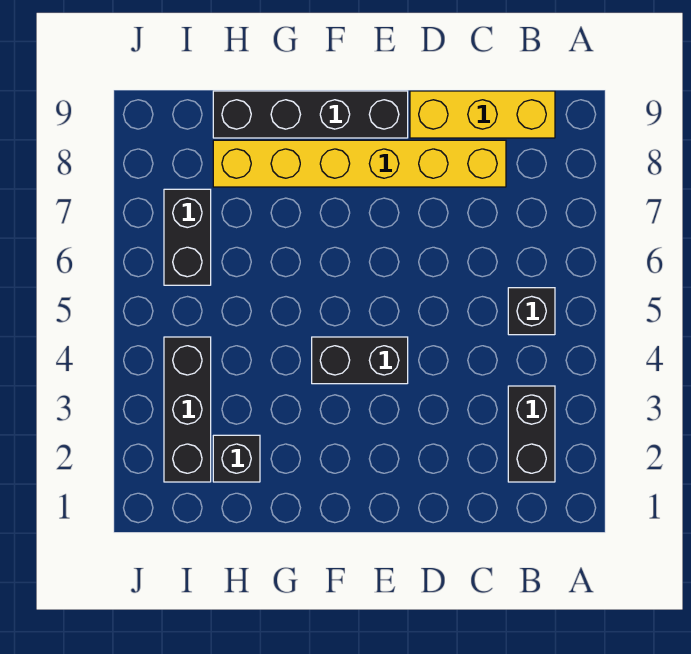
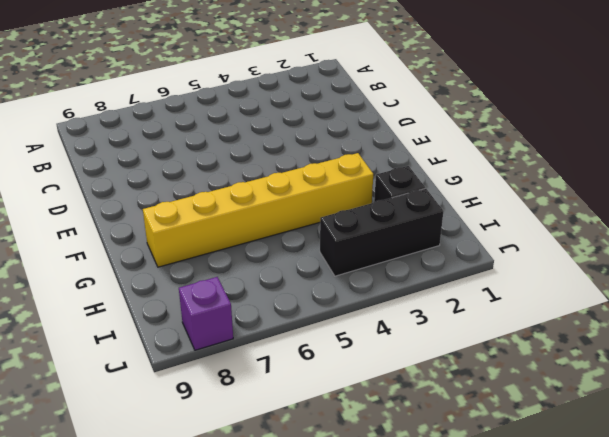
yellow brick G3:G8 level 1 -> yellow brick C8:H8 level 1
purple brick J8 level 1 -> none
none -> black brick B2:B3 level 1
none -> black brick B5 level 1

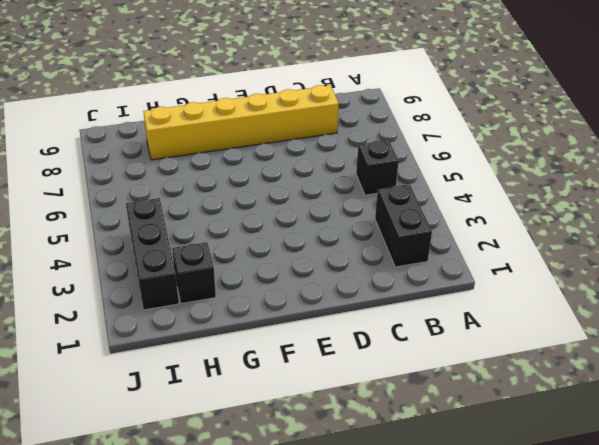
none -> yellow brick B9:D9 level 1
none -> black brick E4:F4 level 1

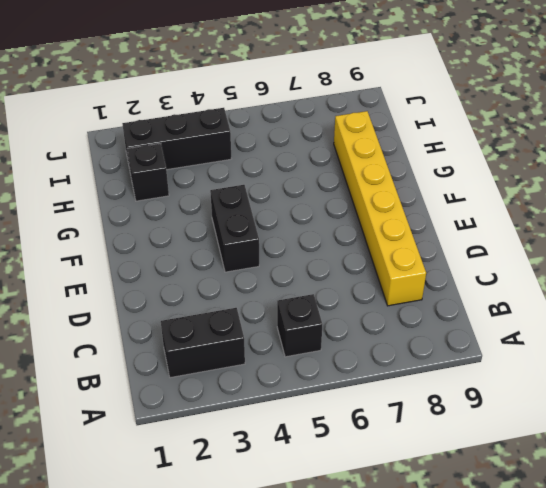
none -> yellow brick B9:D9 level 1
none -> black brick E9:H9 level 1

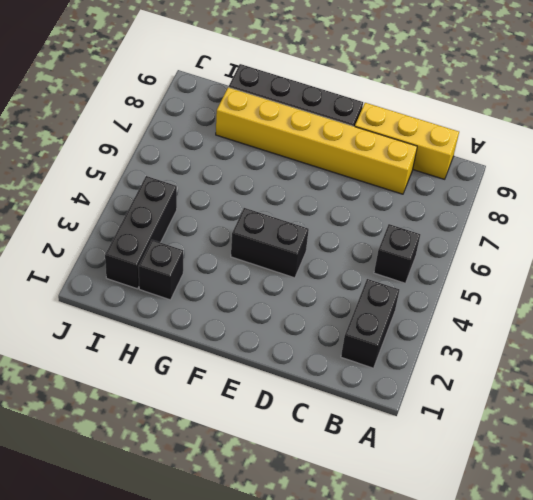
none -> black brick I6:I7 level 1

